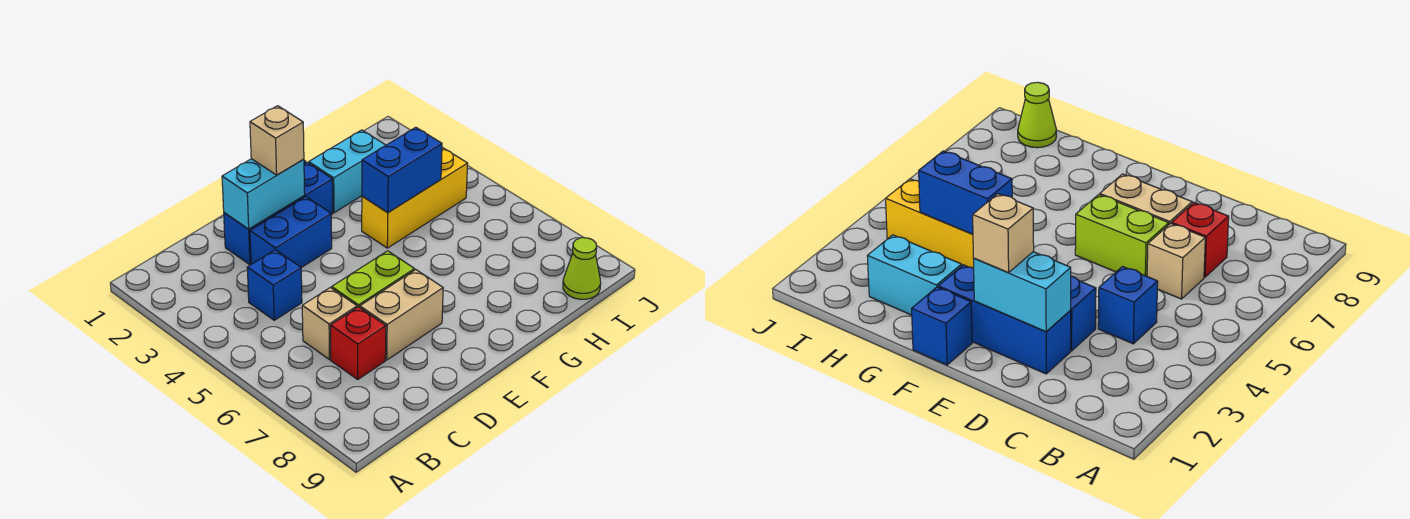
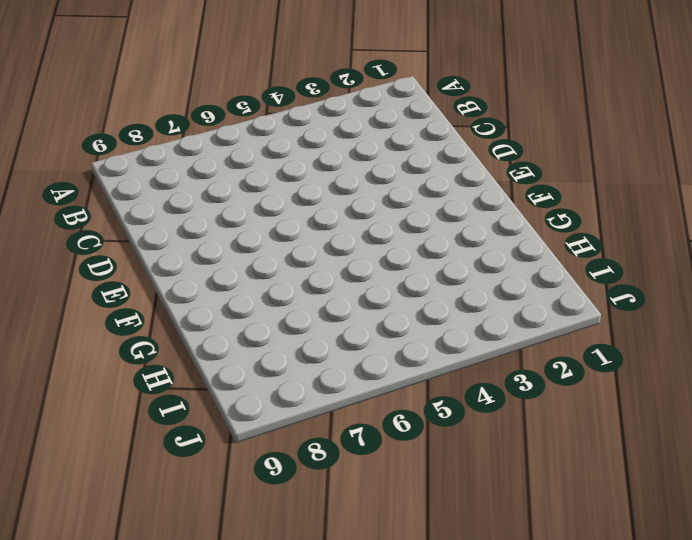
none -> blue brick C4 level 1
none -> tan brick C6 level 1
none -> red brick C7 level 1

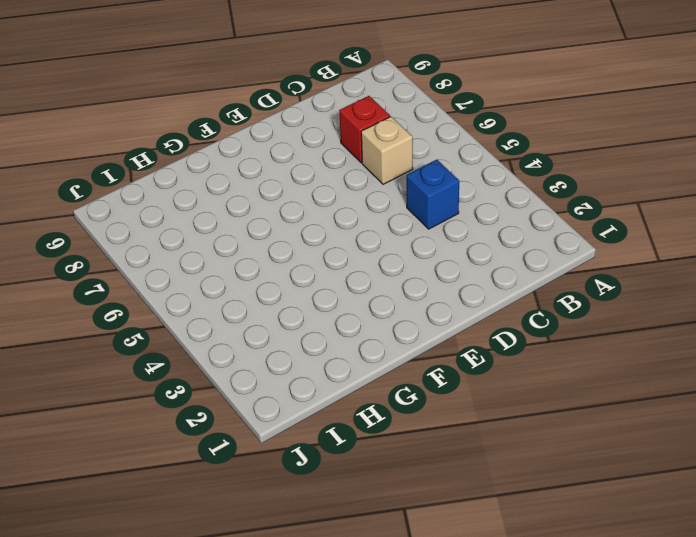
none -> blue brick D2:F2 level 1
none -> blue brick D3:E3 level 1
none -> lime brick D6:E6 level 1

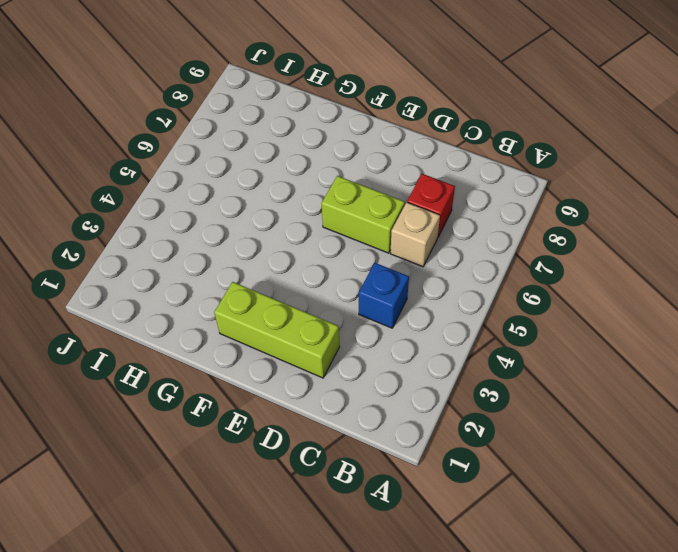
lime brick D2:F2 level 1 -> blue brick D2:F2 level 1
none -> blue brick D3:E3 level 1
none -> tan brick D7:E7 level 1
none -> blue brick F1 level 1

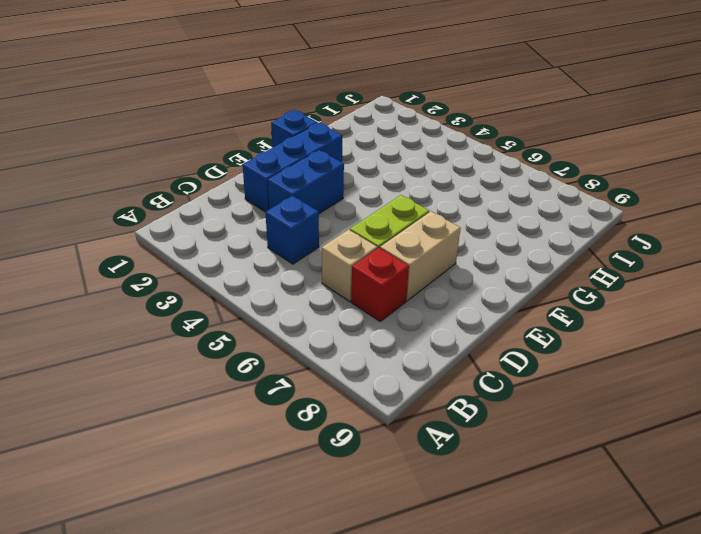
none -> cyan brick G2:H2 level 1
none -> yellow brick G4:I4 level 1
none -> lime cone I9 level 1

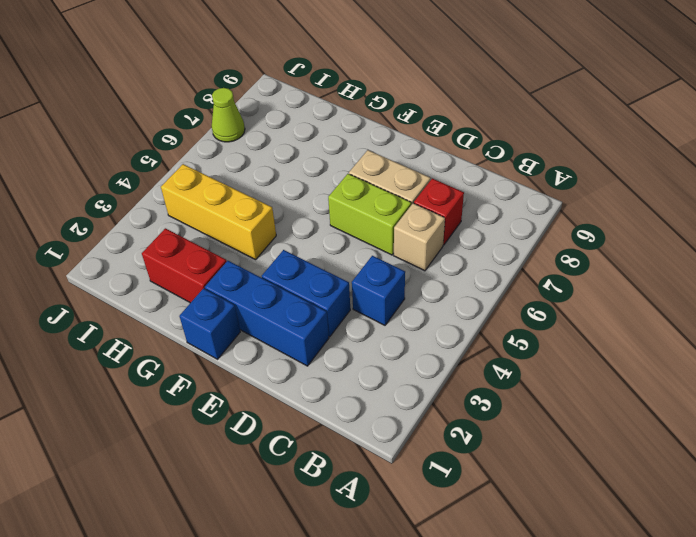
red brick G2:H2 level 1 -> cyan brick G2:H2 level 1
lime cone J7 level 1 -> lime cone I9 level 1
none -> cyan brick D2:E2 level 2
none -> blue brick G4:H4 level 2
none -> tan brick E2 level 3

